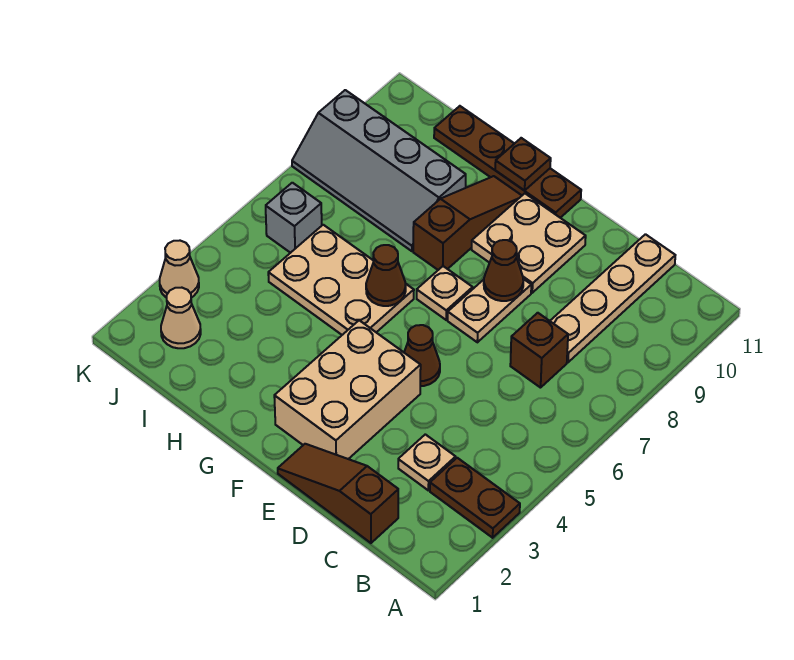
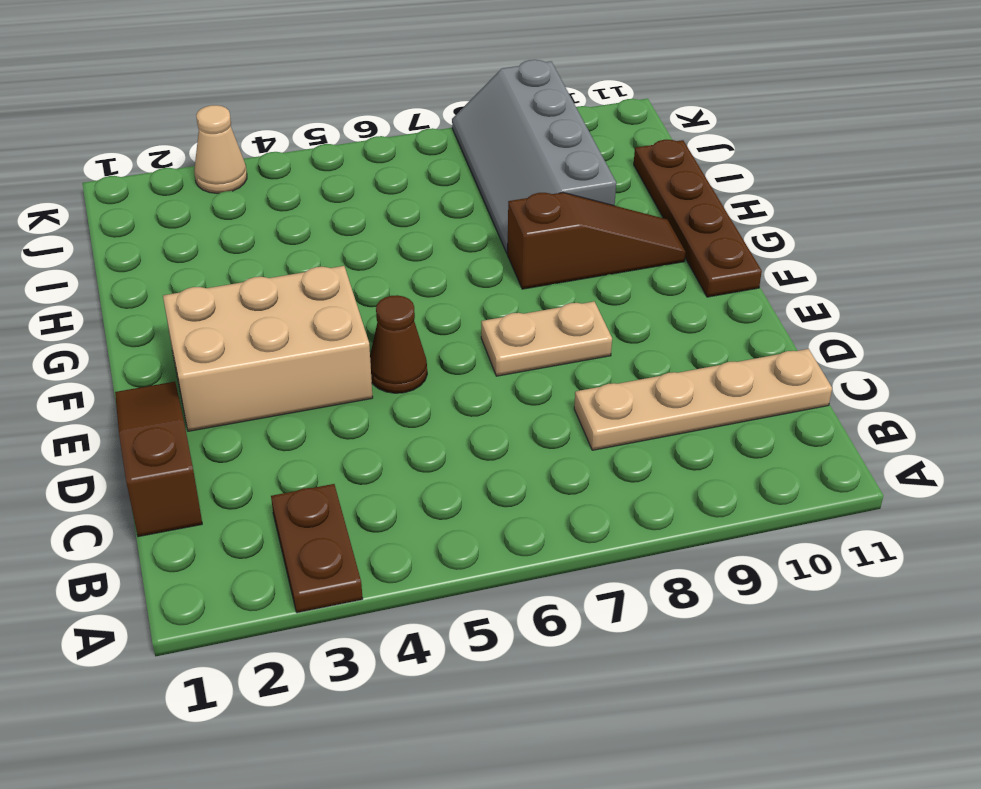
none -> tan plate C3 level 1
none -> brown brick C7 level 1
none -> tan plate E9:F10 level 1

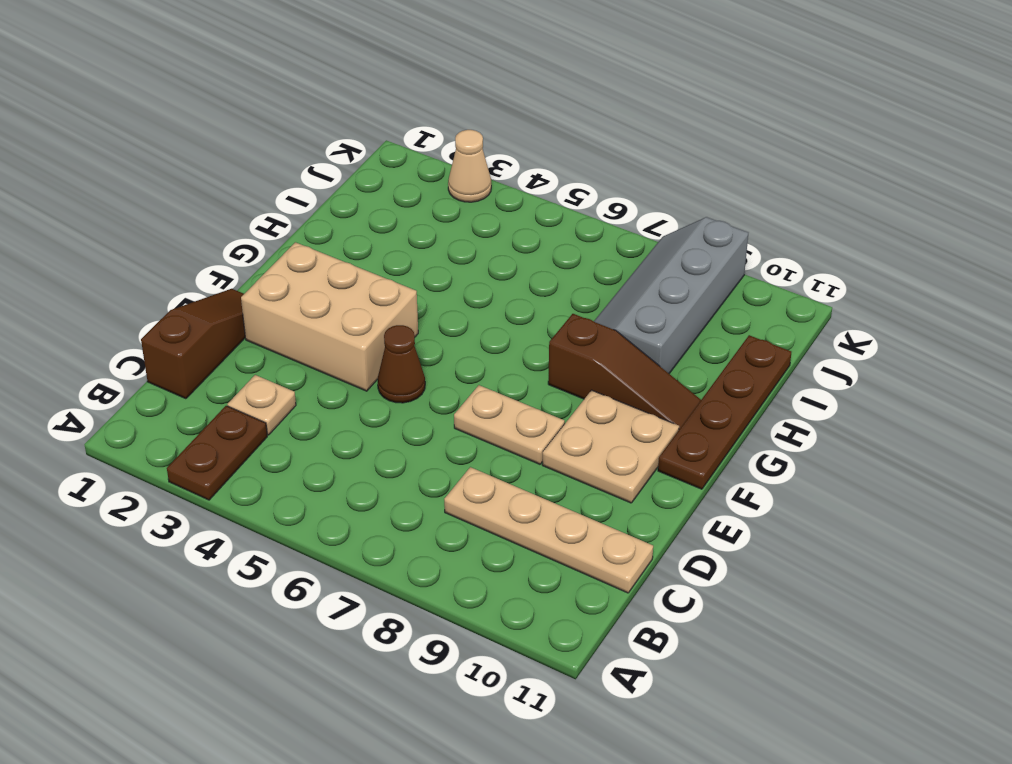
none -> brown brick C7 level 1
none -> tan plate F7 level 1
none -> tan plate G5:I6 level 1

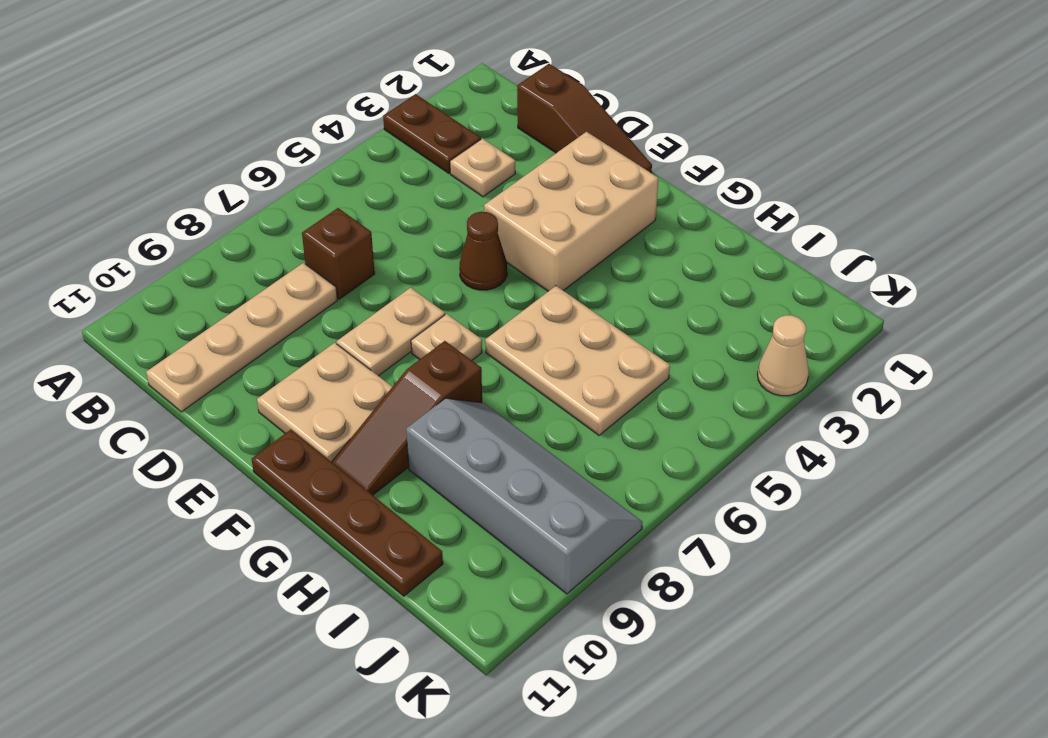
none -> tan cone J2 level 1
none -> grey brick J6 level 1
none -> brown cone E8 level 2

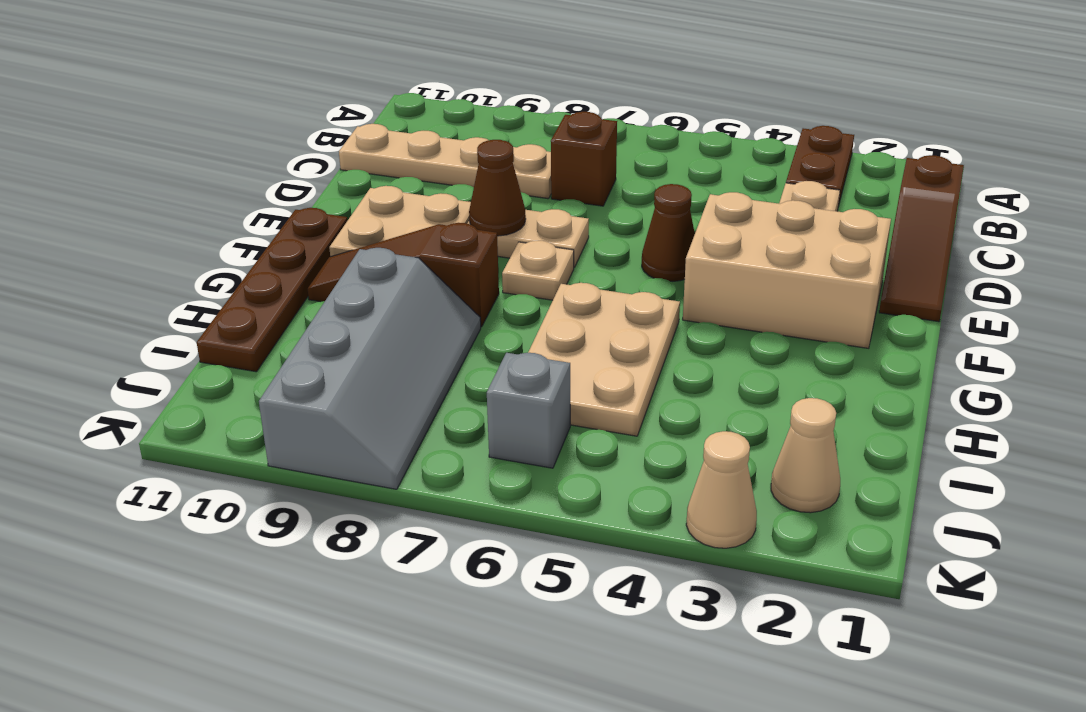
none -> brown cone G6 level 2
none -> brown plate G11 level 2

